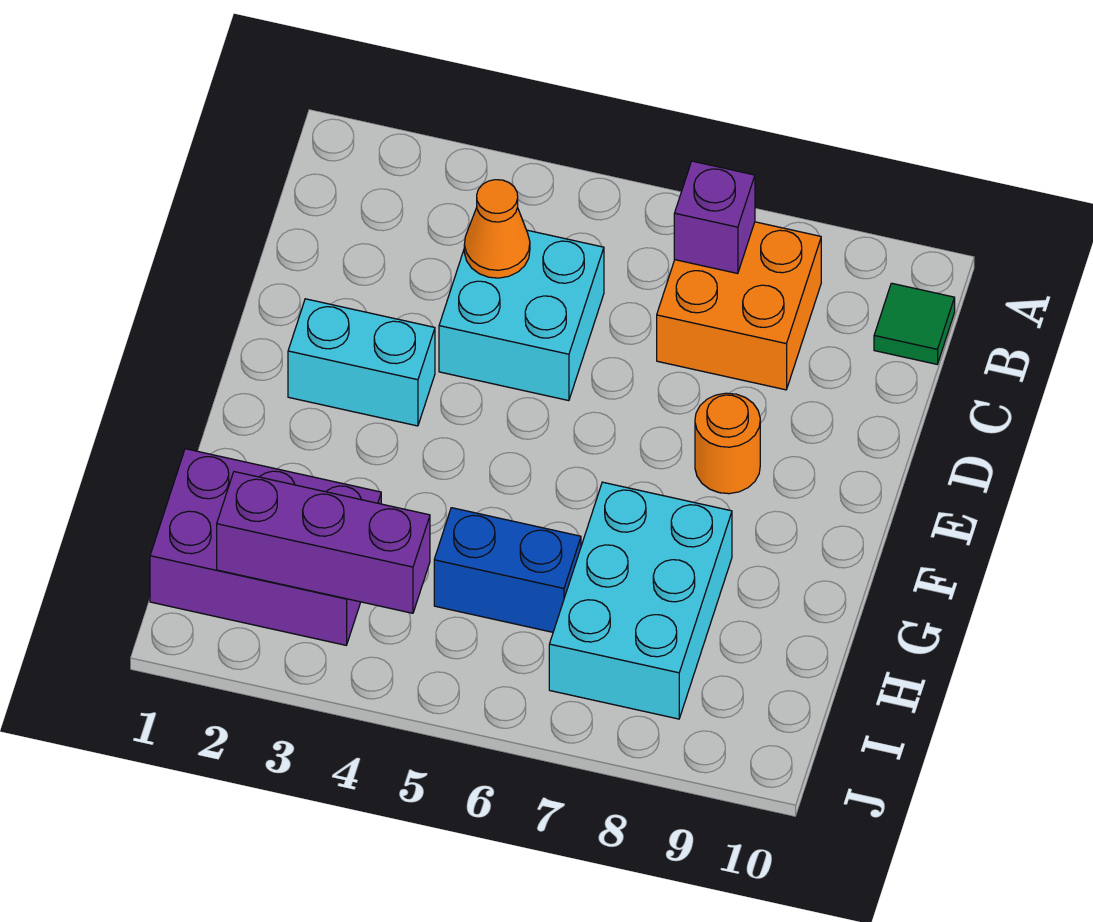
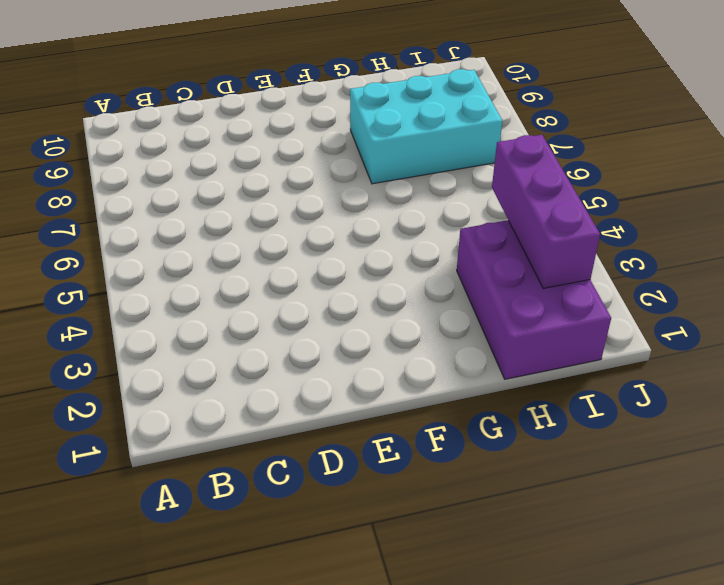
none -> orange brick B7:C8 level 1
none -> green tile B10 level 1

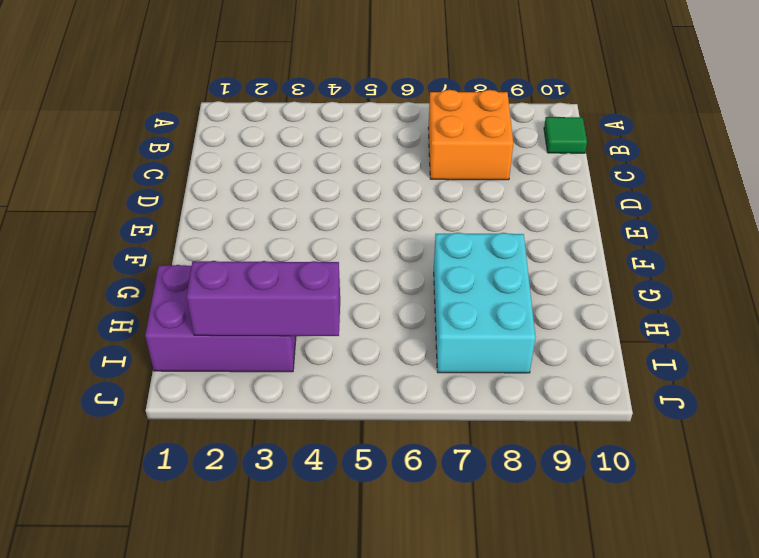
none -> cyan brick C4:D5 level 1
none -> cyan brick E2:E3 level 1

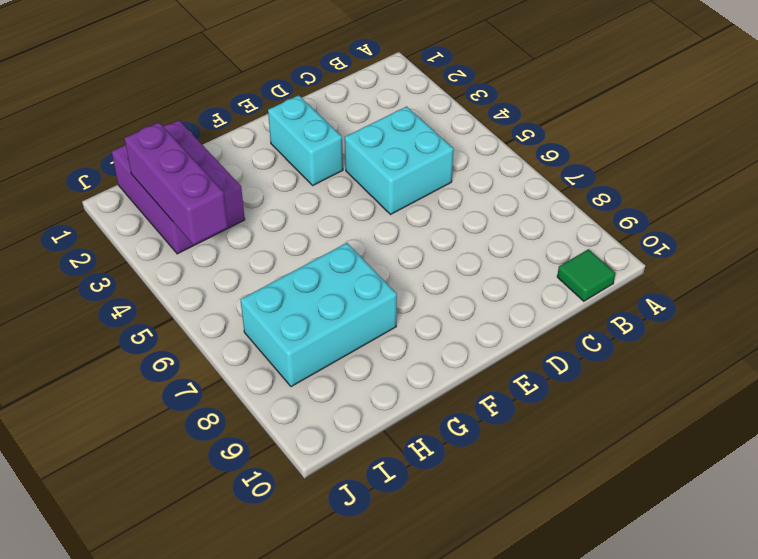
none -> orange brick B7:C8 level 1
none -> orange round brick E8 level 1

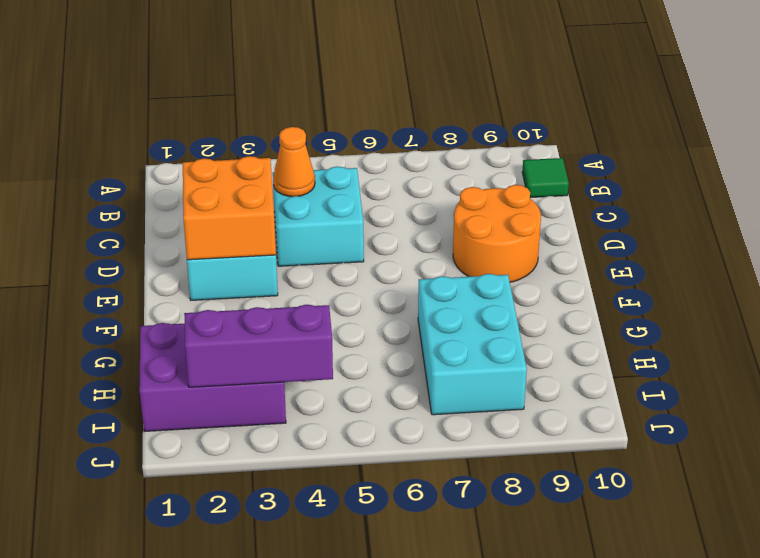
orange brick D2:E3 level 2 -> orange brick B7:C8 level 1
orange round brick D8:E9 level 1 -> orange round brick E8 level 1
none -> blue brick H5:H6 level 1
none -> purple brick B7 level 2

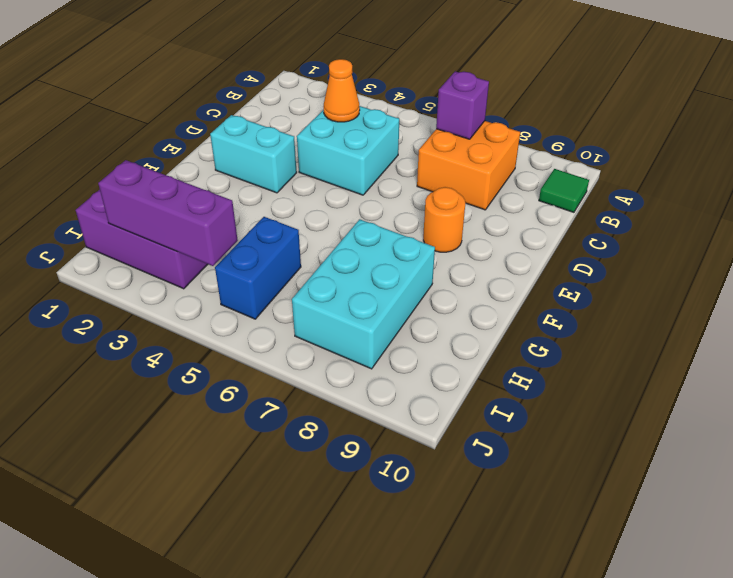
blue brick H5:I5 level 1 -> blue brick H5:H6 level 1

